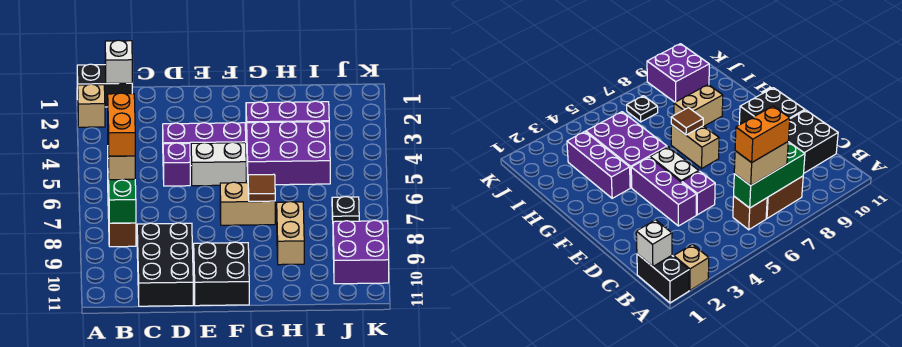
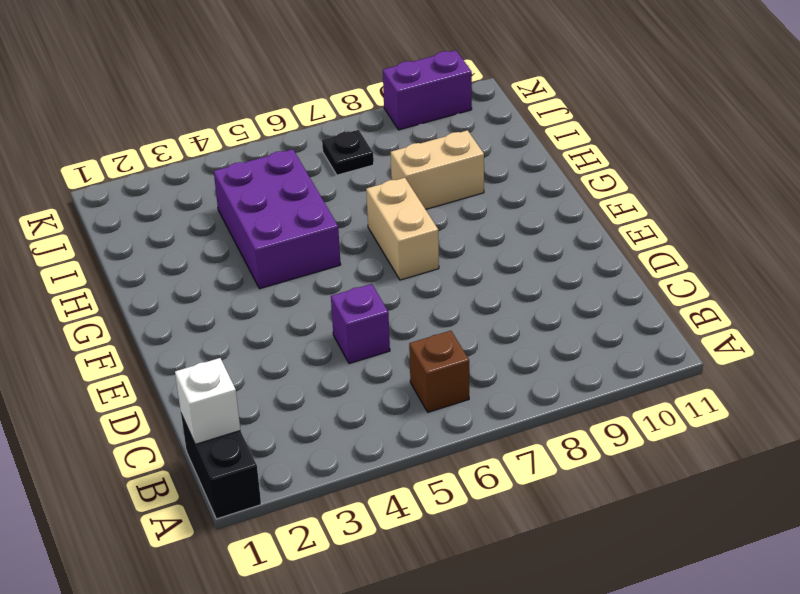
purple brick K9:K10 level 1 -> purple brick J9:K10 level 1
none -> tan brick A2 level 1
none -> brown brick B7:B8 level 1
none -> black brick C9:D11 level 1

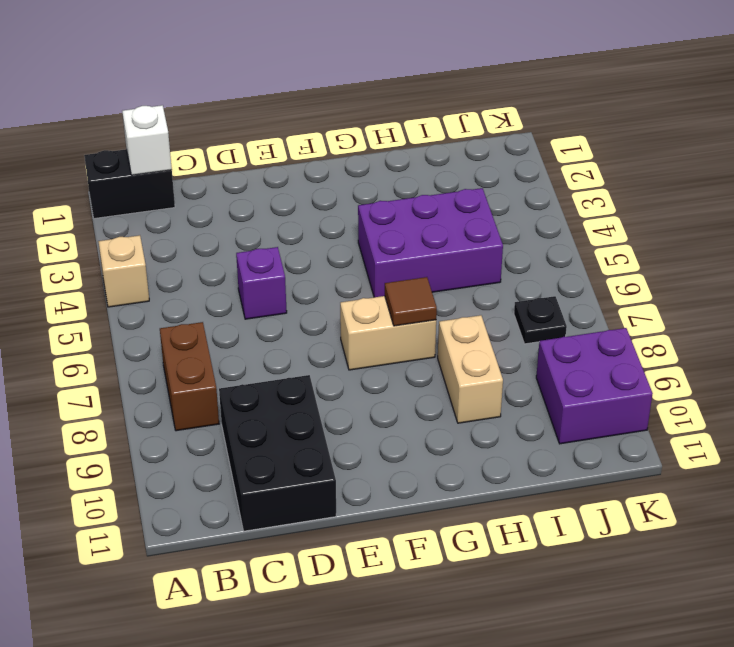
tan brick A4 level 1 -> tan brick A2 level 1
none -> brown brick B6 level 1
none -> purple brick D4:F4 level 1
none -> white brick E5:F5 level 1

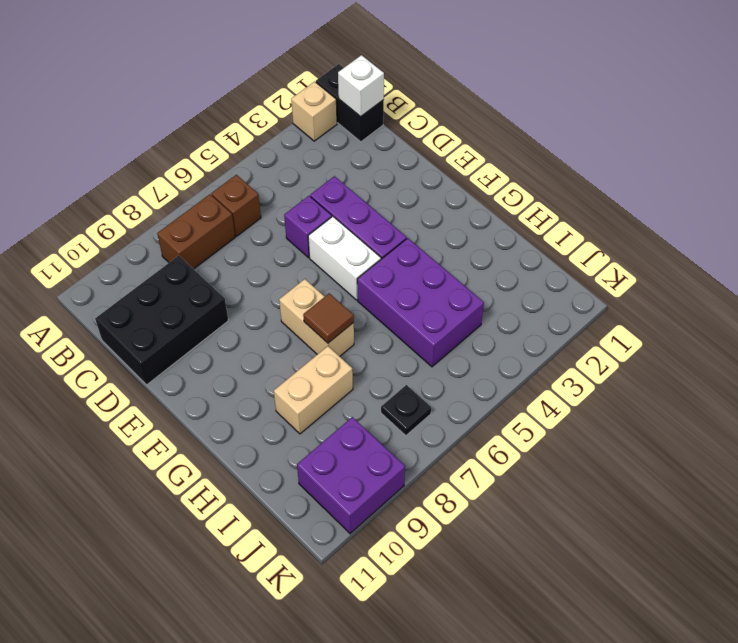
none -> black brick E10:F11 level 1
none -> purple brick G3:I3 level 1
none -> green brick B6:B8 level 2

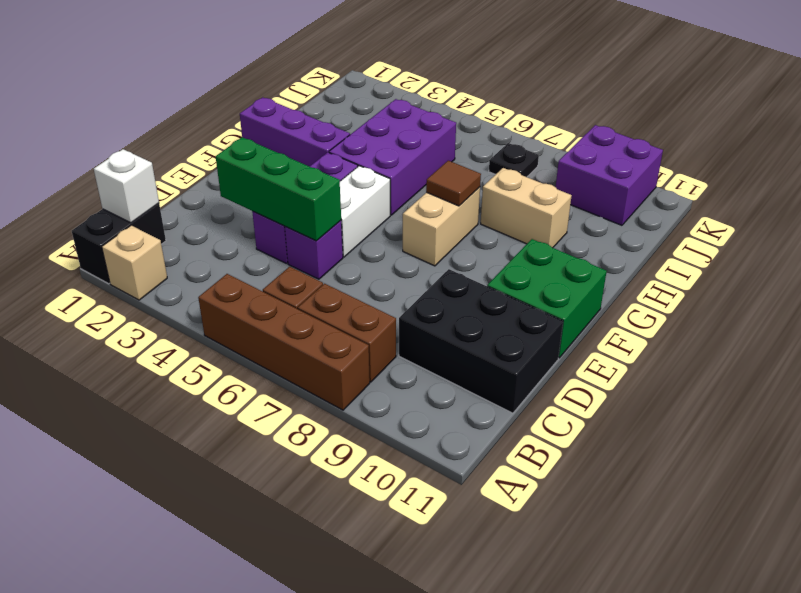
brown brick A5:A8 level 1 -> none
green brick D3:D5 level 2 -> green brick B6:B8 level 2
green brick E10:F11 level 1 -> black brick E10:F11 level 1
purple brick G1:G3 level 1 -> purple brick G3:I3 level 1
none -> tan brick B6:B7 level 3
none -> orange brick B6:B7 level 4

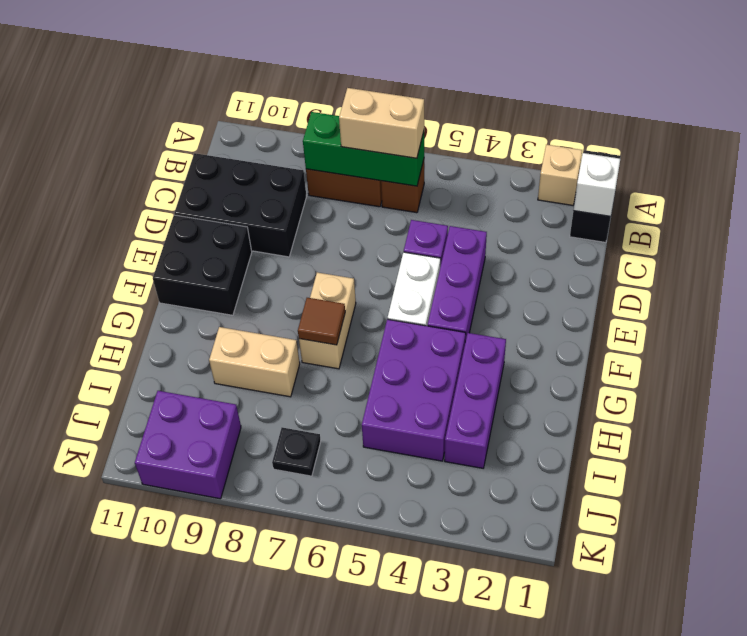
none -> orange brick B6:B7 level 4

